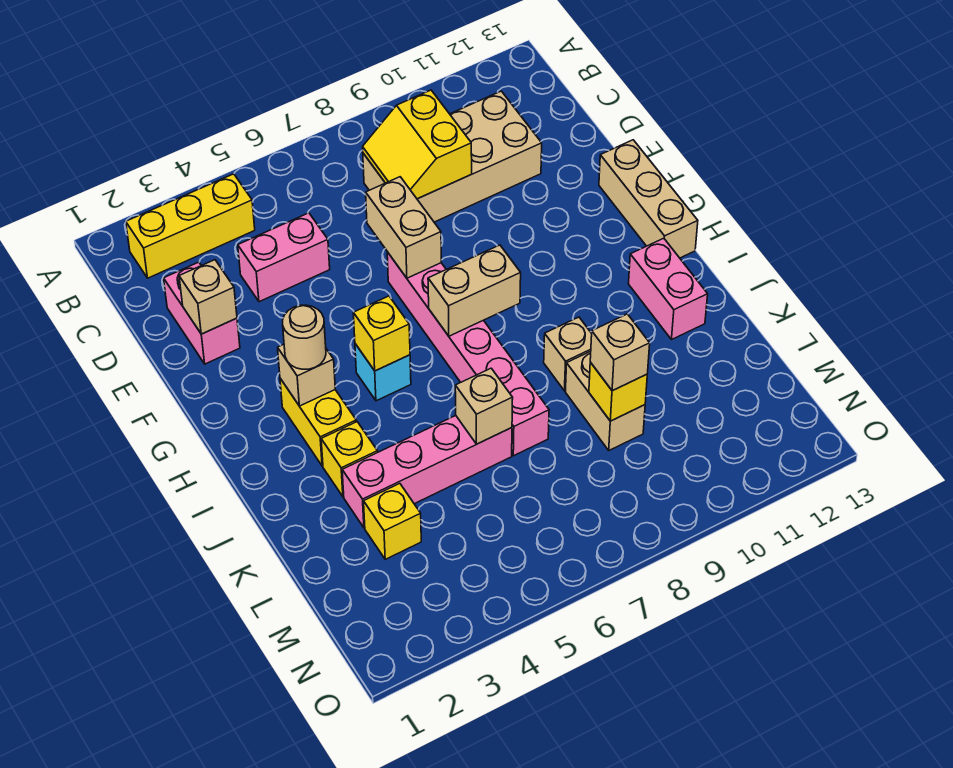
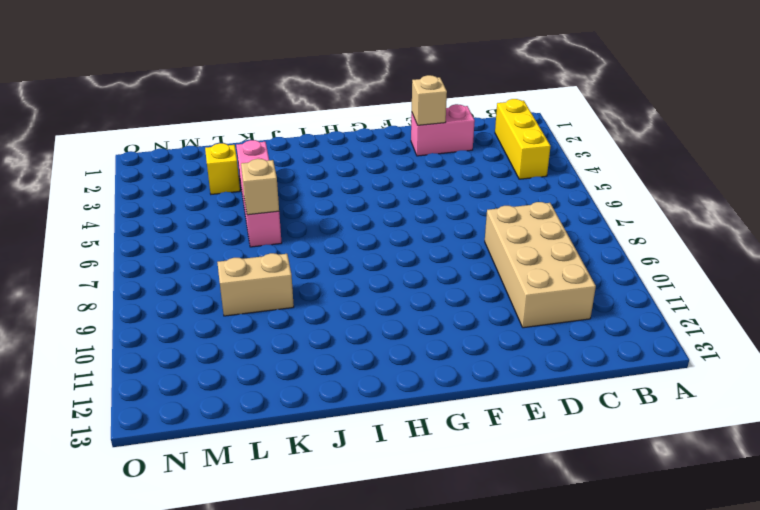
none -> pink brick D4:D5 level 1
none -> pink brick F7:K7 level 1
none -> tan brick F13:H13 level 1

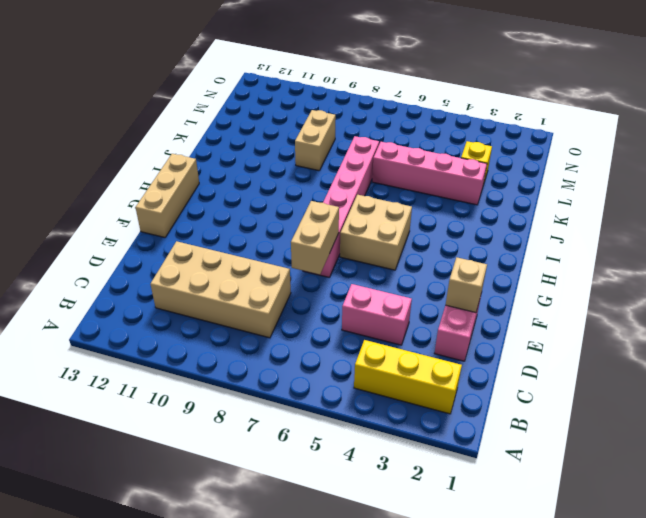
tan brick G5:H6 level 1 -> cyan brick H5 level 1
none -> yellow brick H3:I3 level 1
none -> pink brick I12:J12 level 1
none -> yellow brick J3 level 1

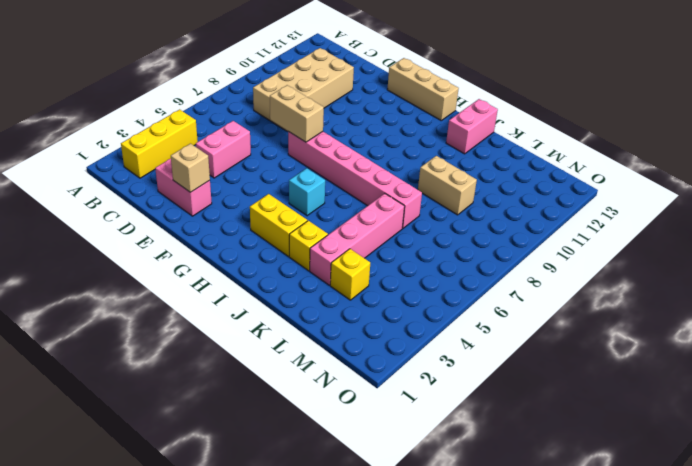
pink brick J12:J13 level 1 -> pink brick I12:J12 level 1
none -> tan brick J9 level 1
none -> yellow slope C8:D9 level 2 top 9
none -> tan brick H3 level 2

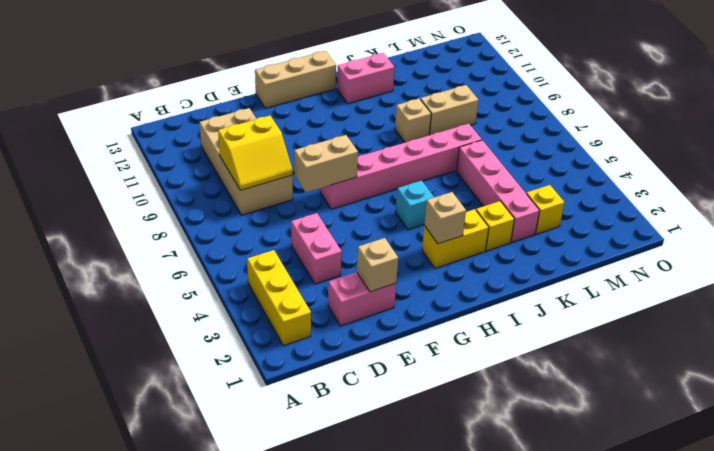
none -> yellow brick H5 level 2
none -> tan brick H7:H8 level 2
none -> tan brick K6 level 2

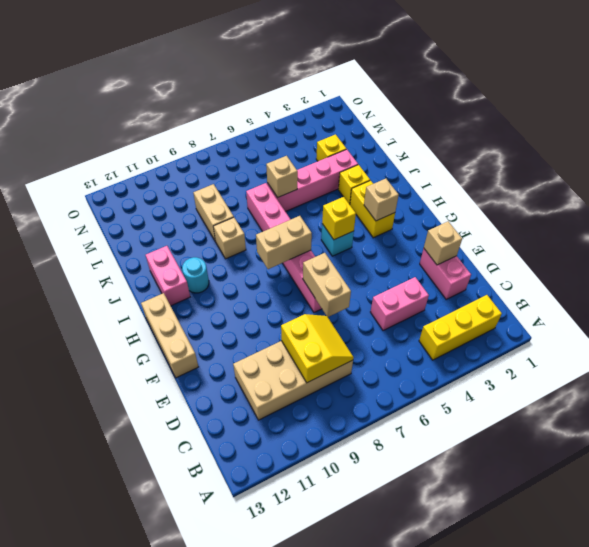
cyan round brick I11 level 1 -> none
none -> yellow brick L9 level 2
none -> tan round brick H3 level 3
none -> tan brick L9 level 3

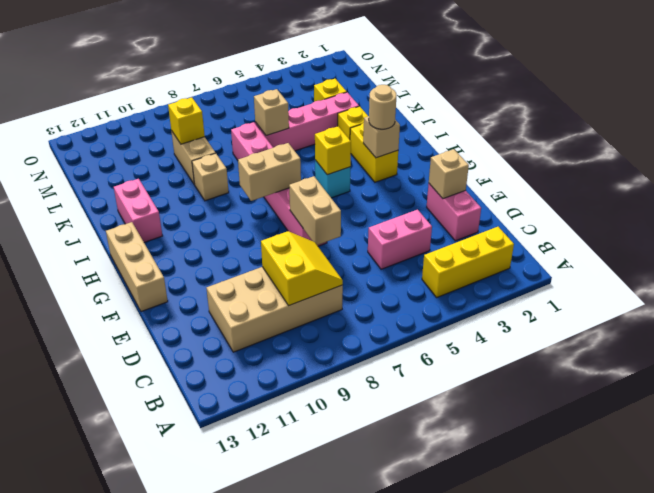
none -> tan brick L9 level 3

